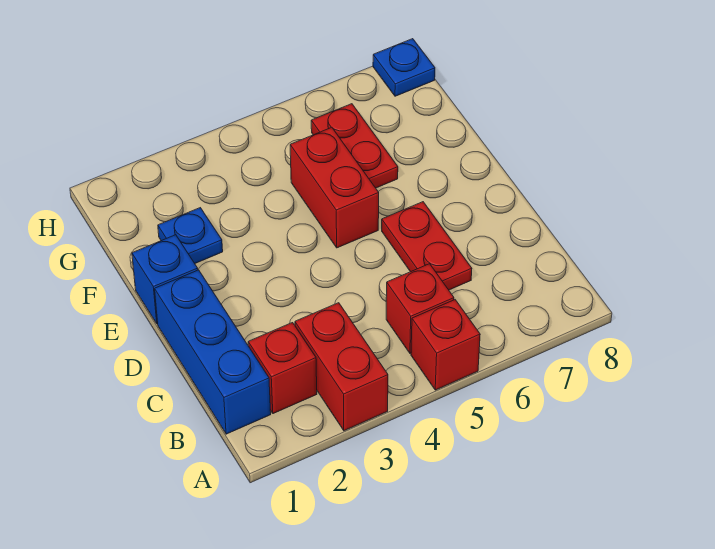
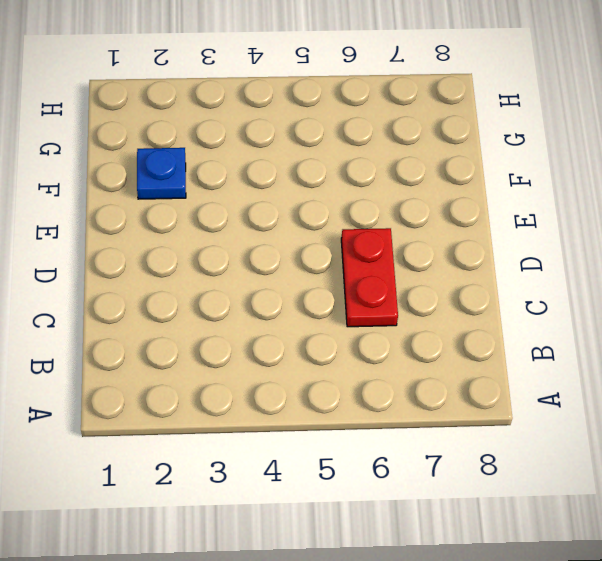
none -> red brick A3:B3 level 1
none -> red brick A5 level 1

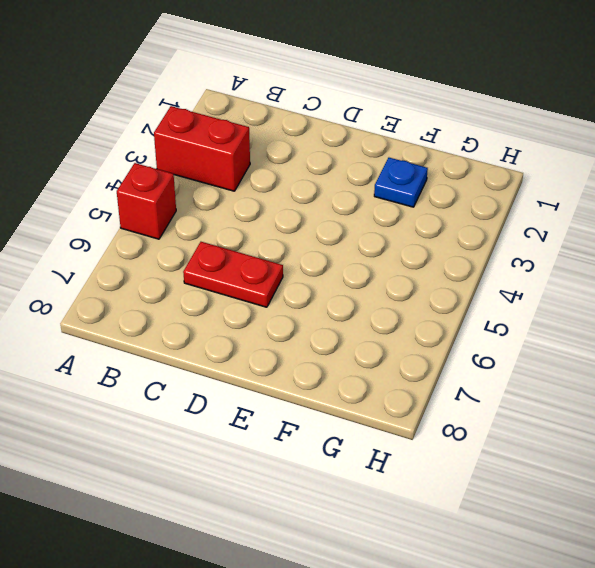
none -> blue brick B1:D1 level 1
none -> red brick B2 level 1

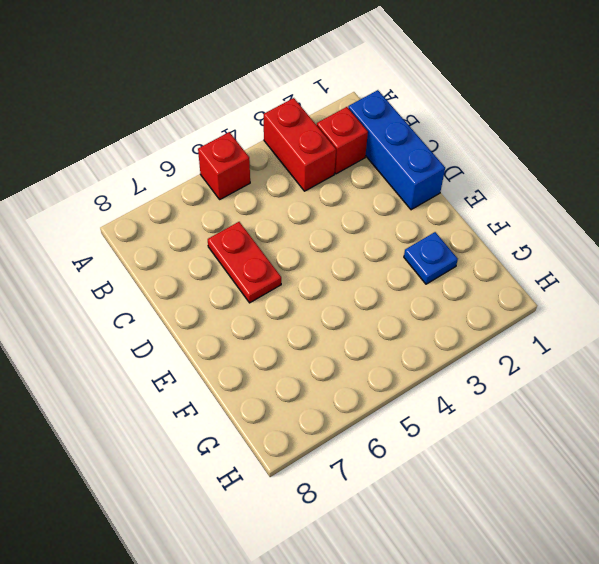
none -> red brick B5 level 1
none -> blue brick E1 level 1

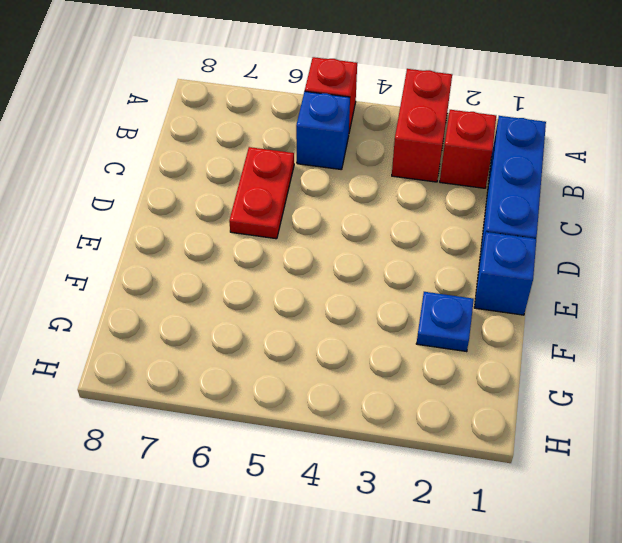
blue brick B5 level 1 -> red brick B5 level 1
none -> red brick E5:F5 level 1
none -> red plate F6:G6 level 1

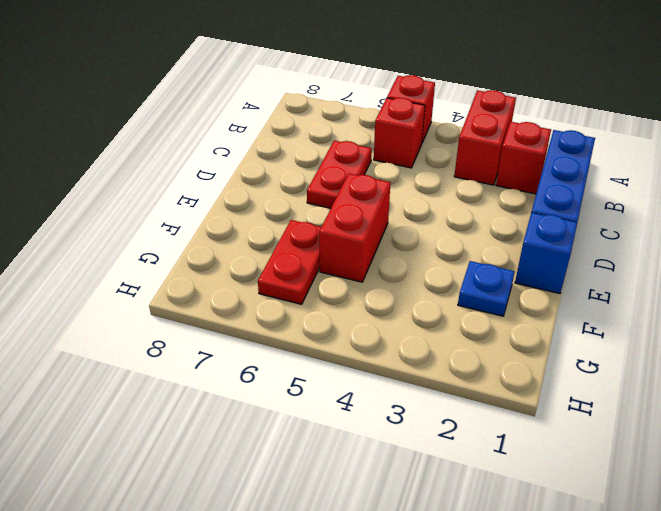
none -> blue plate H8 level 1

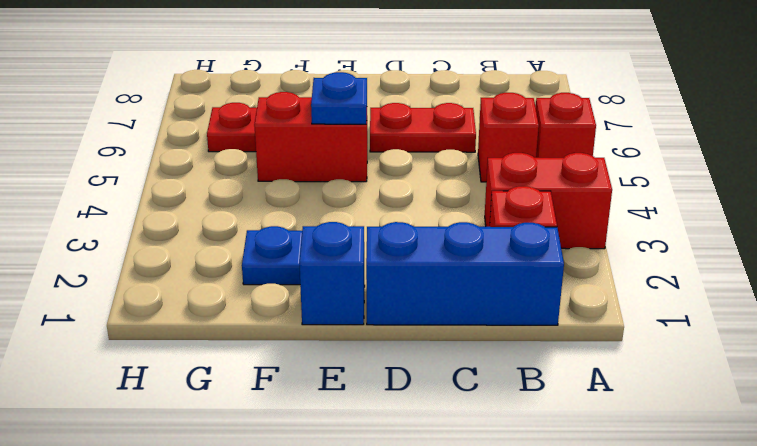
blue plate E5 level 2 -> blue plate H8 level 1

